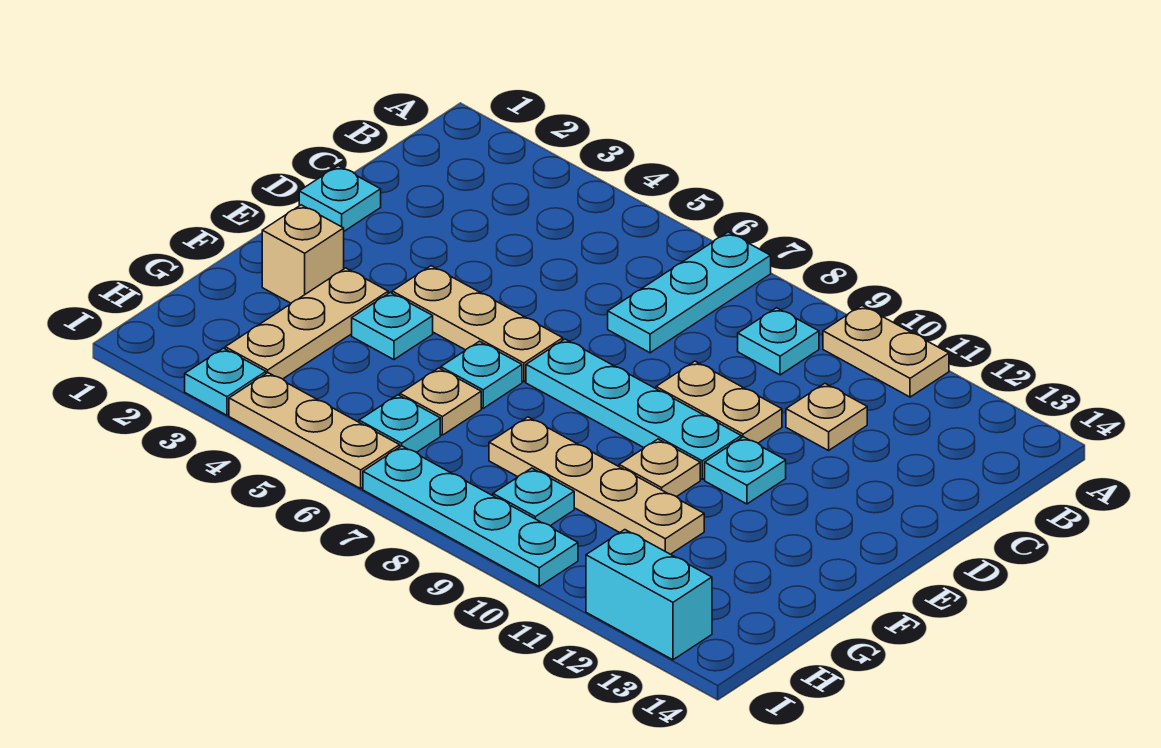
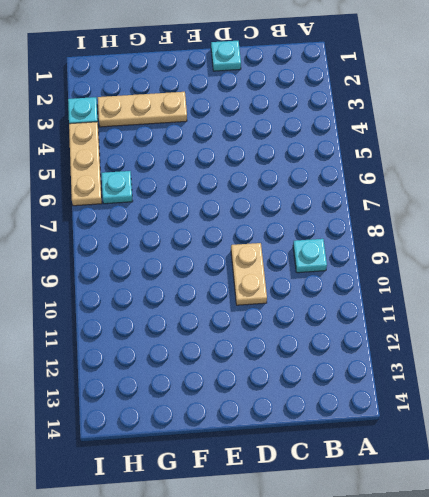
none -> cyan plate A7:C7 level 1
none -> tan plate A10:A11 level 1
none -> tan plate C11 level 1

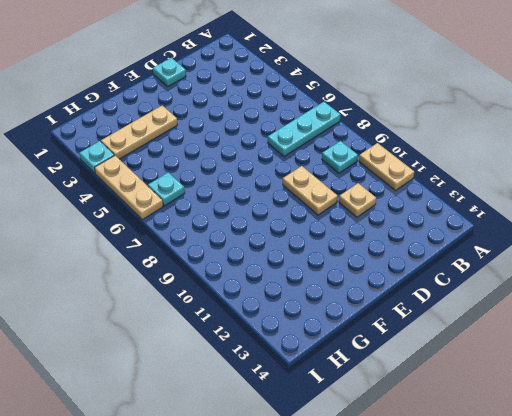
none -> tan plate E4:E6 level 1
none -> cyan plate E7:E10 level 1
none -> cyan plate E11 level 1

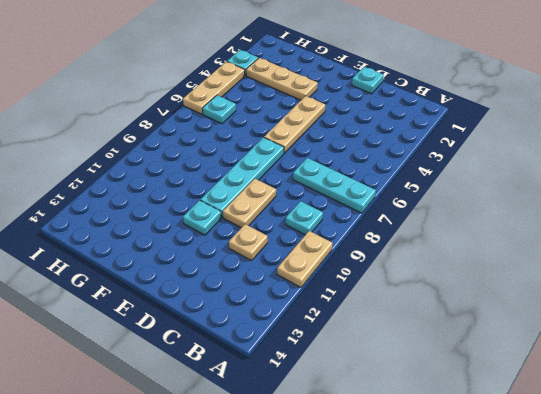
none -> tan brick F2 level 1
none -> cyan plate F4 level 1
none -> cyan plate F6 level 1

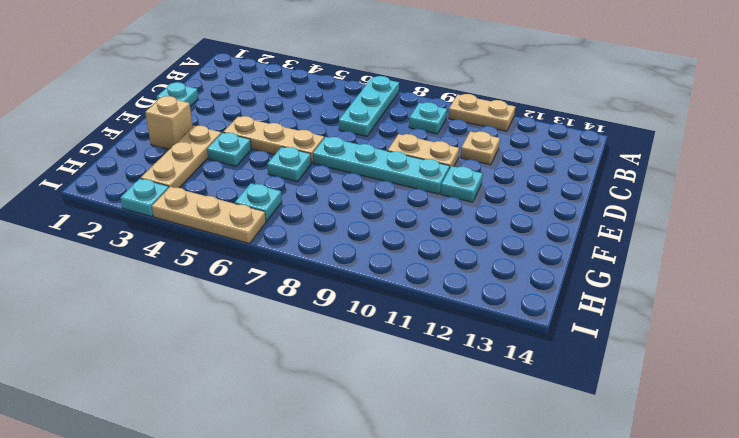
none -> tan plate F10 level 1
none -> tan plate G6 level 1
none -> tan plate G8:G11 level 1

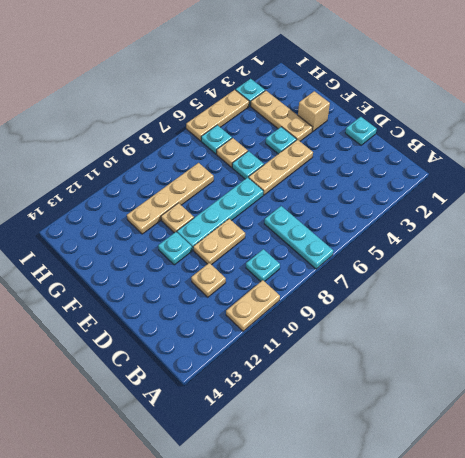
none -> cyan plate H9 level 1
none -> cyan plate I7:I10 level 1
none -> cyan brick I12:I13 level 1

